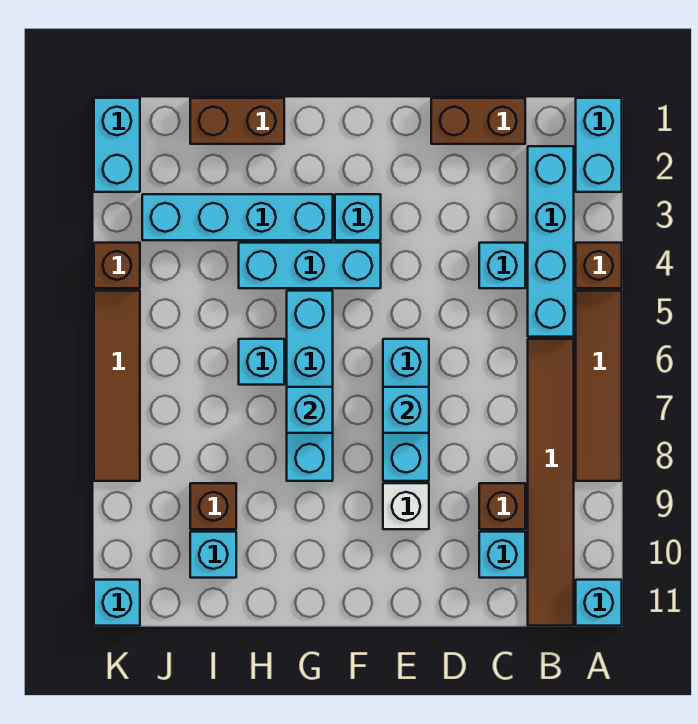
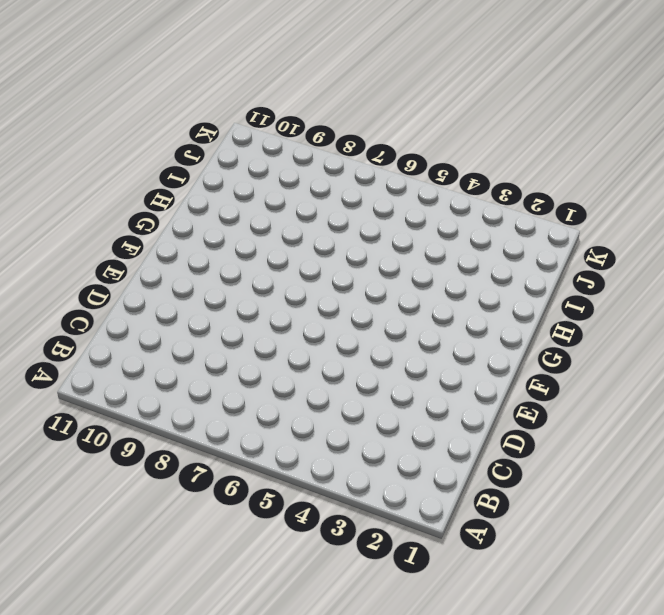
none -> cyan brick A1:A2 level 1
none -> brown brick A4 level 1
none -> brown tile A5:A8 level 1

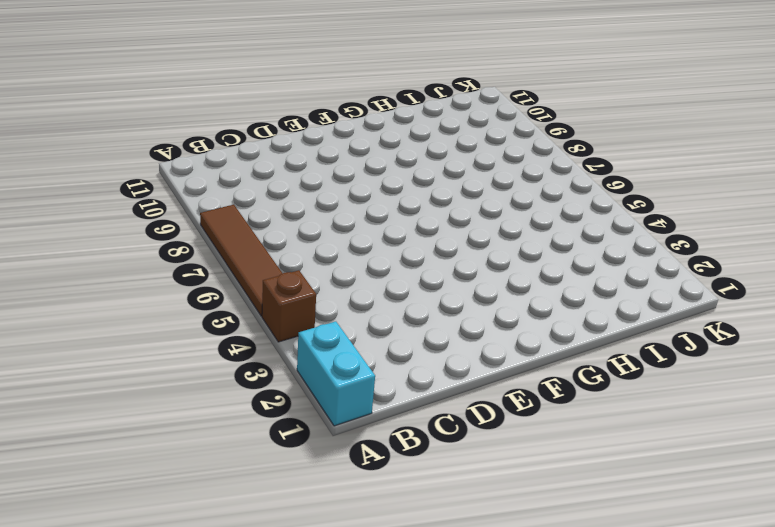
none -> cyan brick A11 level 1
none -> cyan brick B2:B5 level 1
none -> brown tile B6:B11 level 1

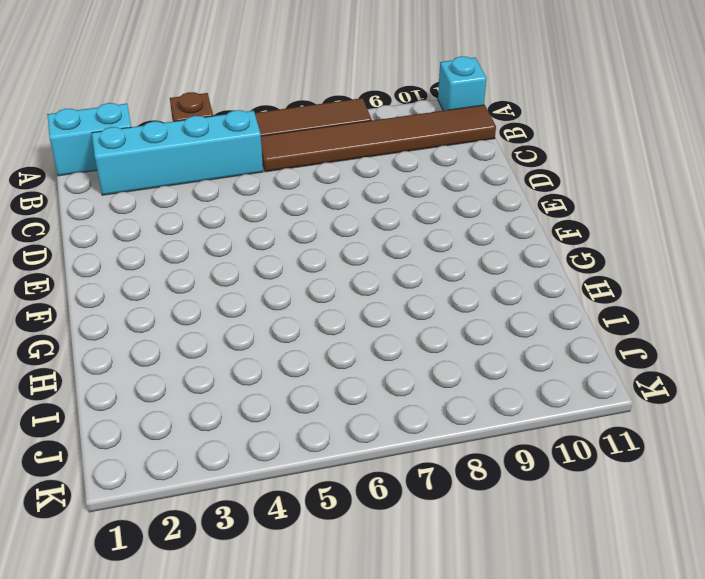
none -> brown brick C1:D1 level 1
none -> cyan brick C4 level 1
none -> brown brick C9 level 1

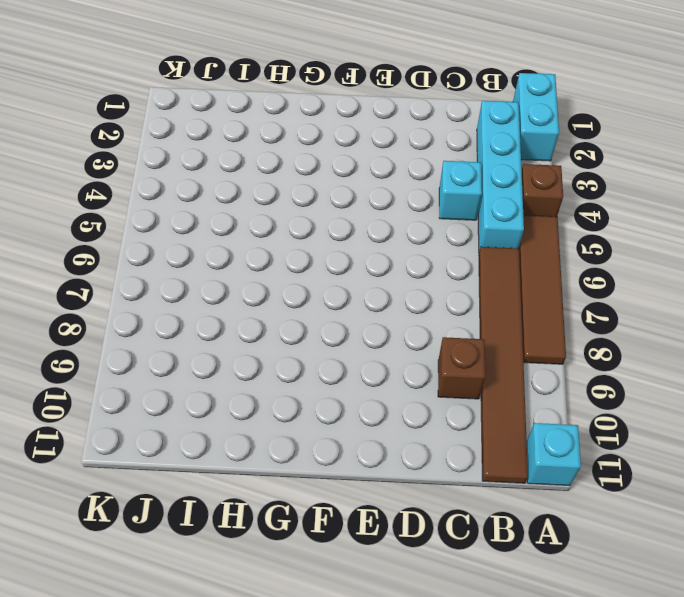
none -> brown brick C1:D1 level 1
none -> cyan brick C10 level 1
none -> cyan brick E6:E8 level 1

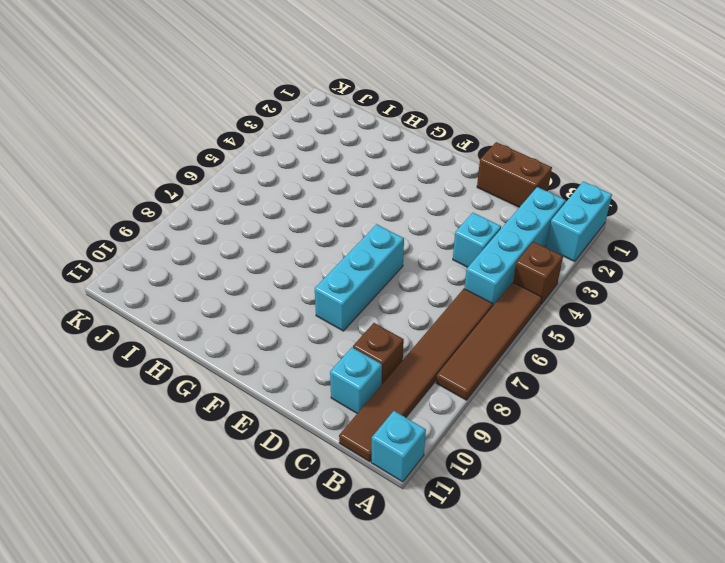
none -> white brick E9 level 1
none -> cyan brick F3 level 1
none -> cyan brick F4:H4 level 1

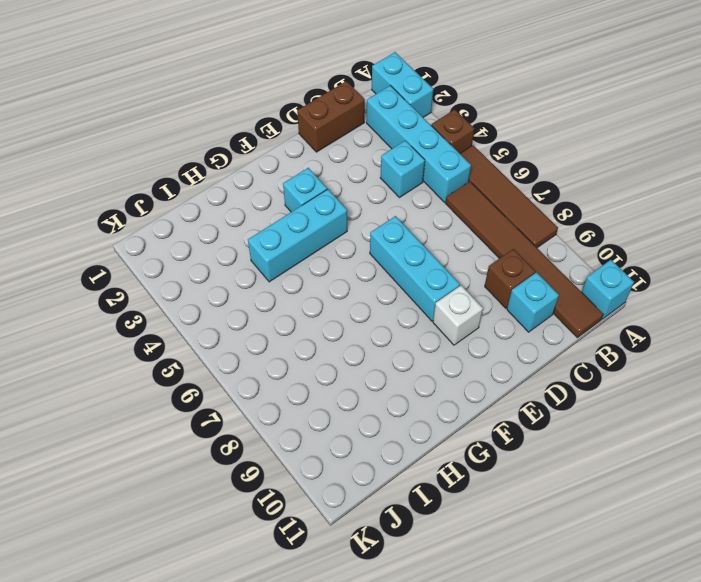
none -> cyan brick G3:J3 level 1
none -> cyan brick G5:G8 level 1
none -> brown brick H1:I1 level 1

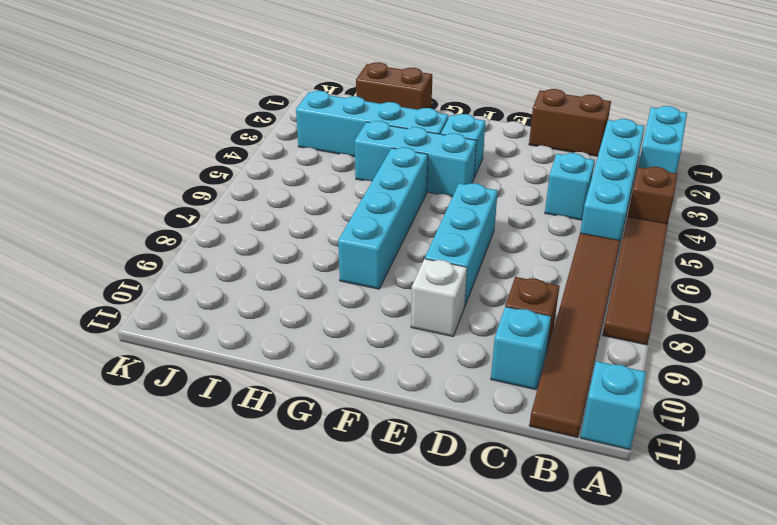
none -> cyan brick H6 level 1
none -> brown brick I9 level 1
none -> cyan brick I10 level 1

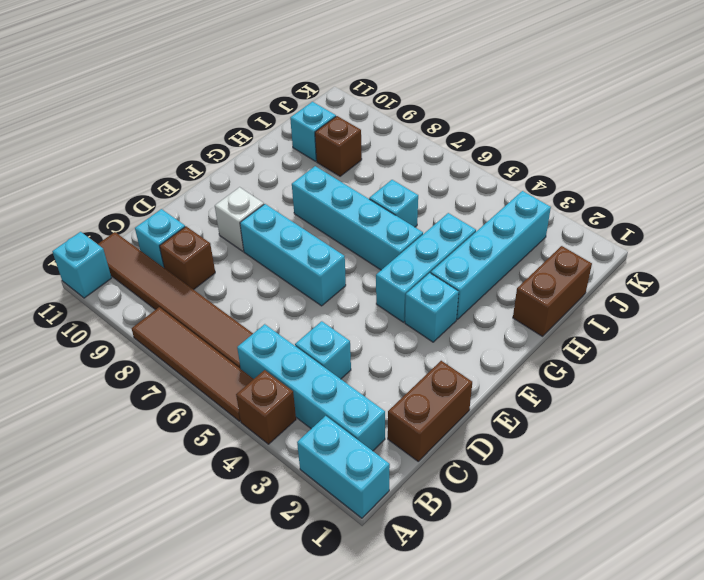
none -> cyan brick K1:K2 level 1
none -> brown brick K4 level 1
none -> brown tile K5:K8 level 1

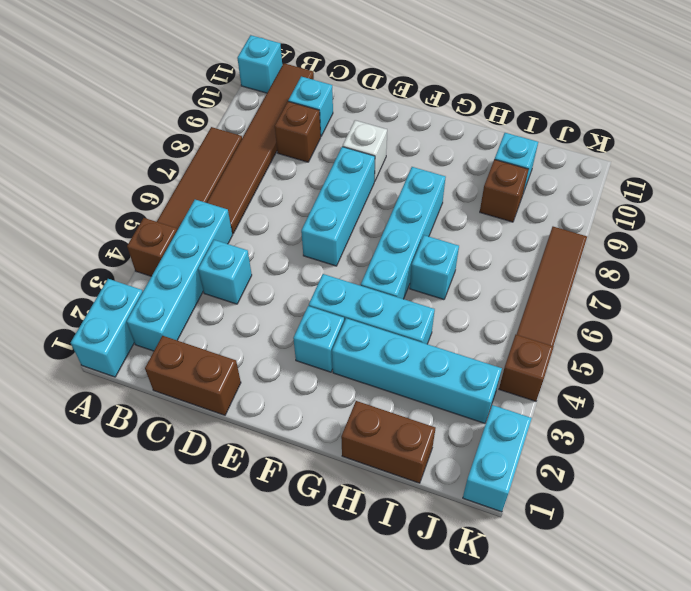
none -> cyan brick K11 level 1
none -> cyan brick E7 level 2
none -> cyan brick G7 level 2

